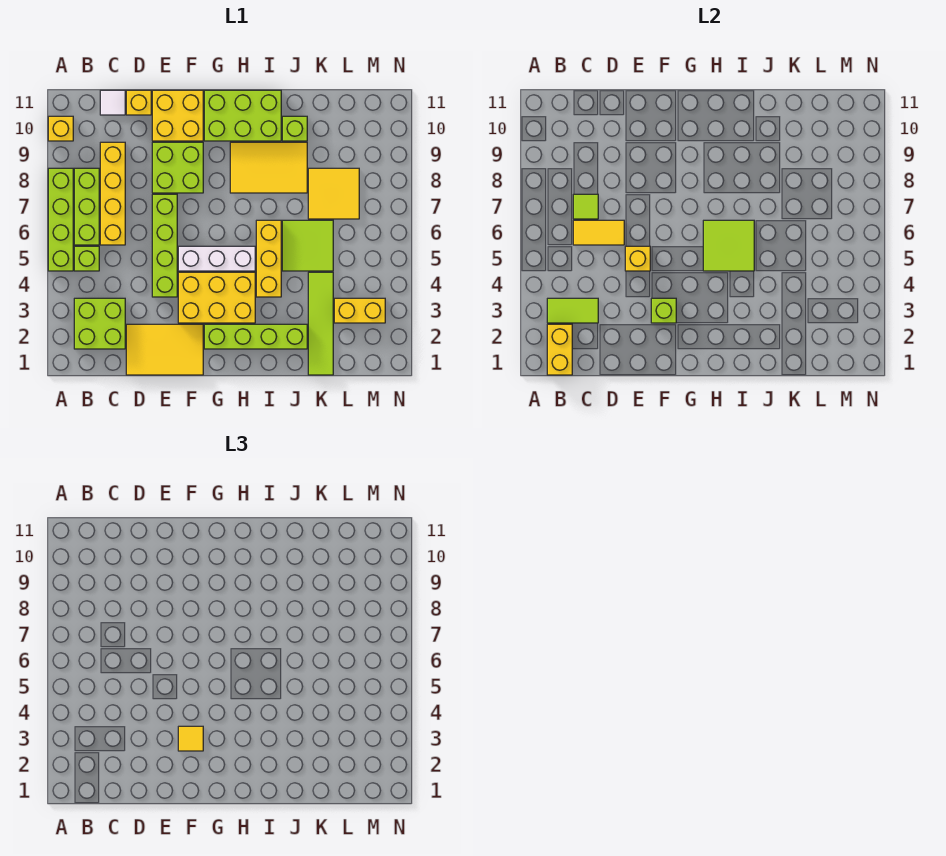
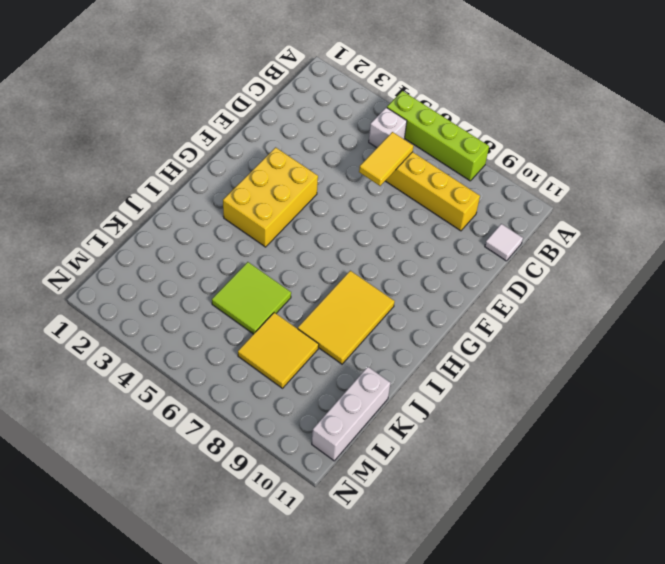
white brick B5 level 1 -> lime brick B5 level 1
white brick K11:M11 level 1 -> white brick F5:H5 level 1
none -> yellow brick A10 level 1
none -> lime brick B2:C3 level 1
none -> lime brick B6:B8 level 1
none -> yellow tile D1:F2 level 1

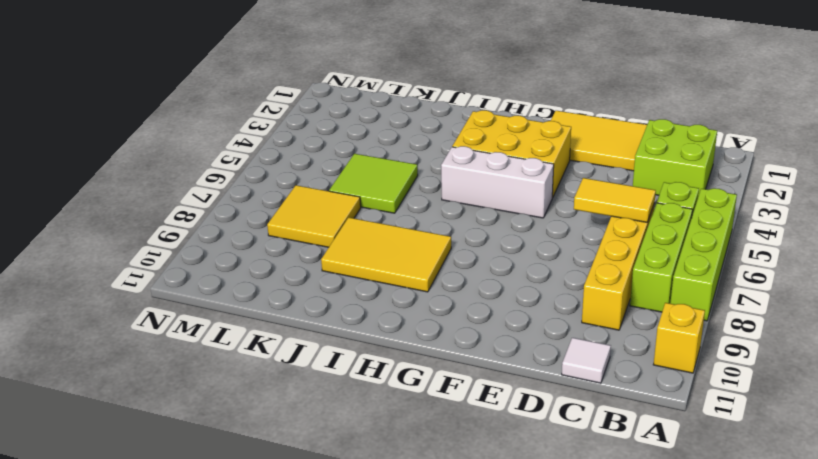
none -> yellow brick D11 level 1
none -> lime brick E4:E7 level 1
none -> lime brick E8:F9 level 1
none -> yellow brick E10:F11 level 1

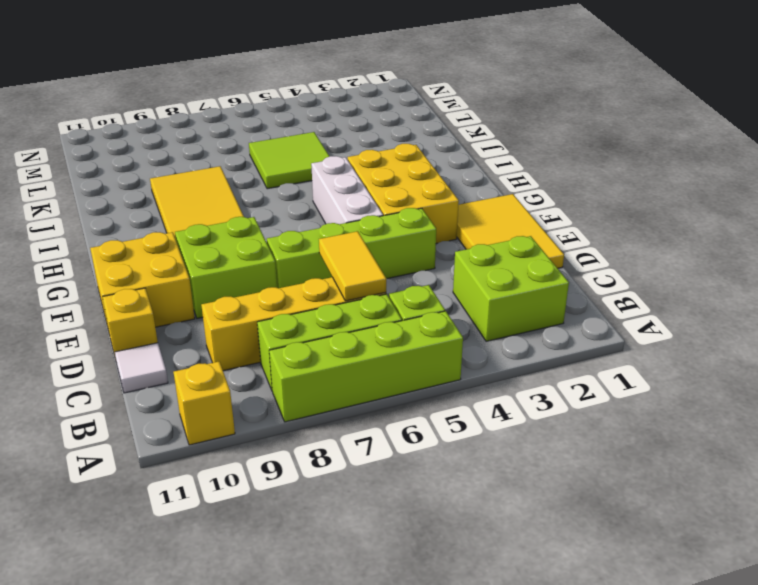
none -> lime brick G2:J2 level 1
none -> lime brick G10:I11 level 1
none -> yellow brick I4:I6 level 1
none -> lime brick J10 level 1

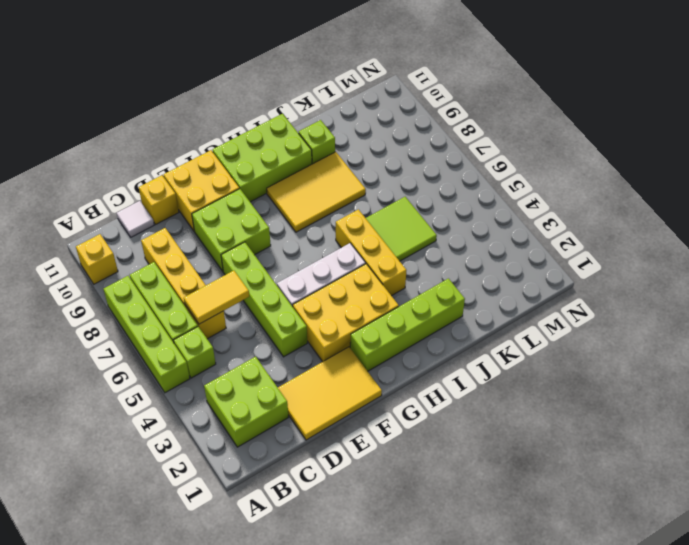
none -> lime tile K1:K4 level 1
none -> yellow tile K7:L8 level 1
none -> yellow brick L3:M3 level 1
none -> yellow brick B1:B2 level 2

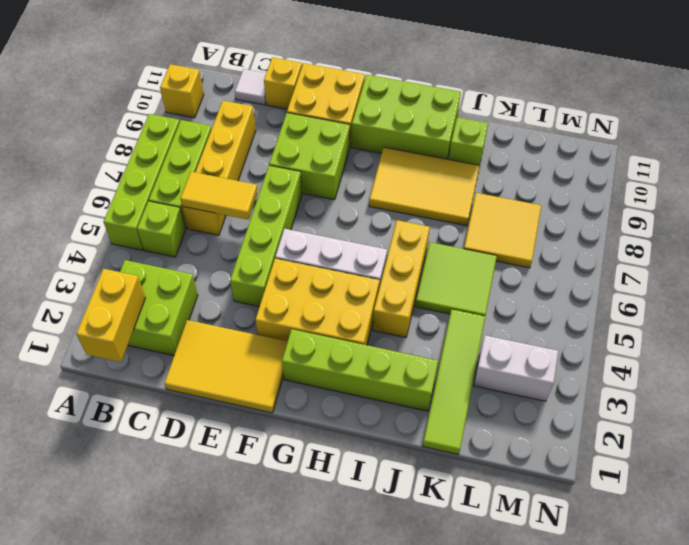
white brick L3:M3 level 1 -> yellow brick L3:M3 level 1
none -> lime tile B3:C3 level 2
none -> lime tile C7 level 2
none -> yellow brick E5 level 2
none -> lime brick F3 level 2

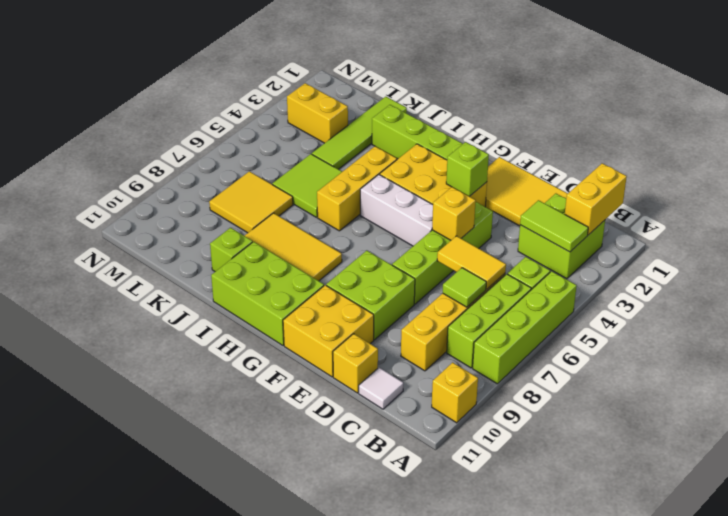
none -> lime tile H5:I6 level 2
none -> yellow tile F3 level 3

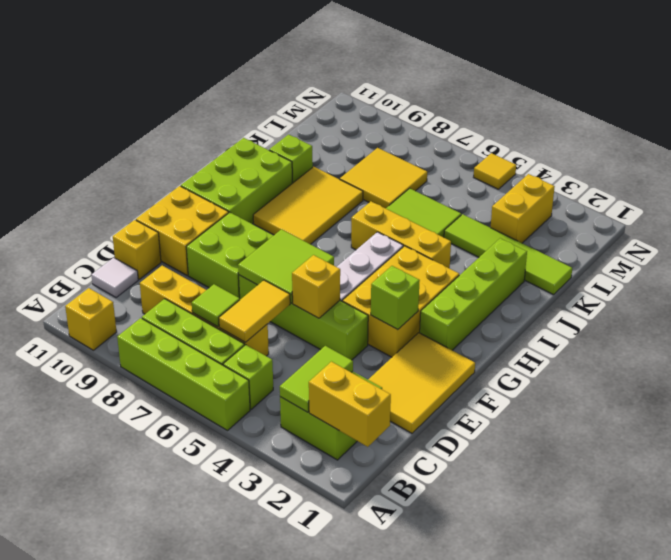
lime tile E6:F7 level 2 -> lime tile H5:I6 level 2
yellow tile N5 level 1 -> yellow tile F3 level 3

